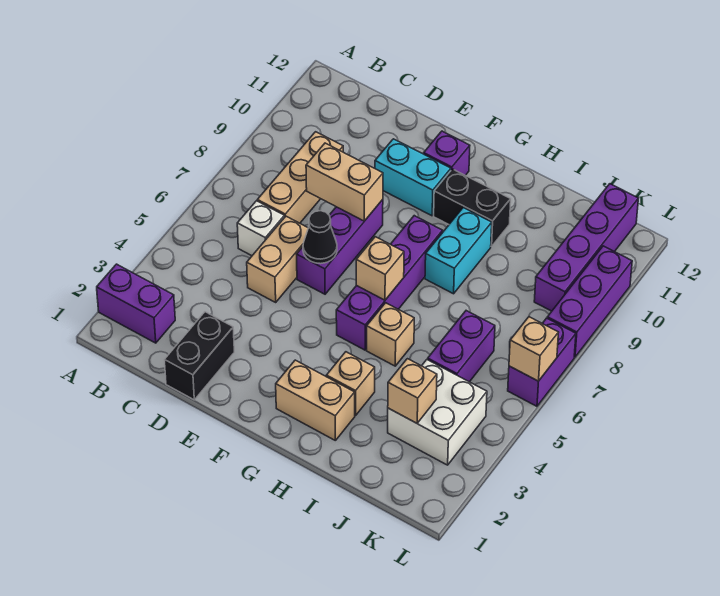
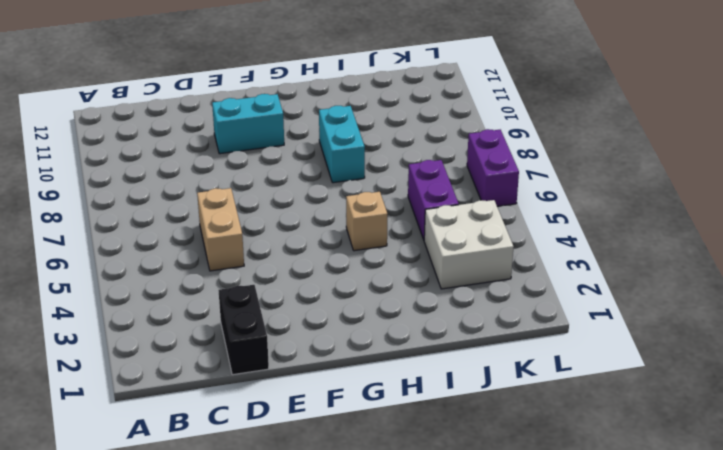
none -> purple brick A2:B2 level 1
none -> white brick C6 level 1
none -> tan brick C7:C9 level 1

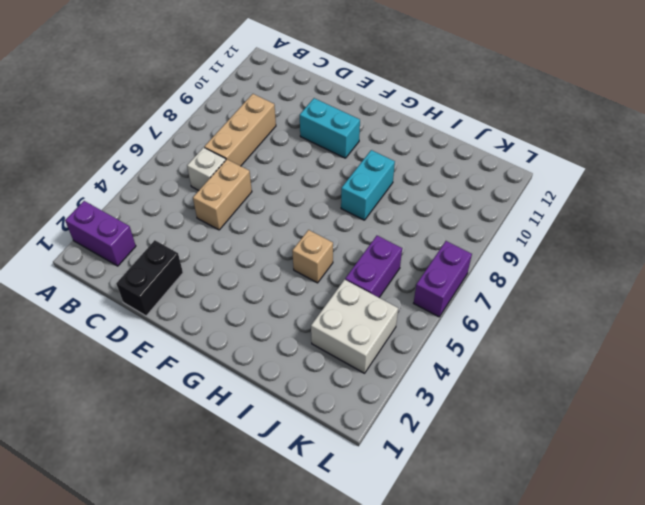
none -> purple brick E6:E8 level 1
none -> purple brick F11 level 1
none -> tan brick G2:H2 level 1

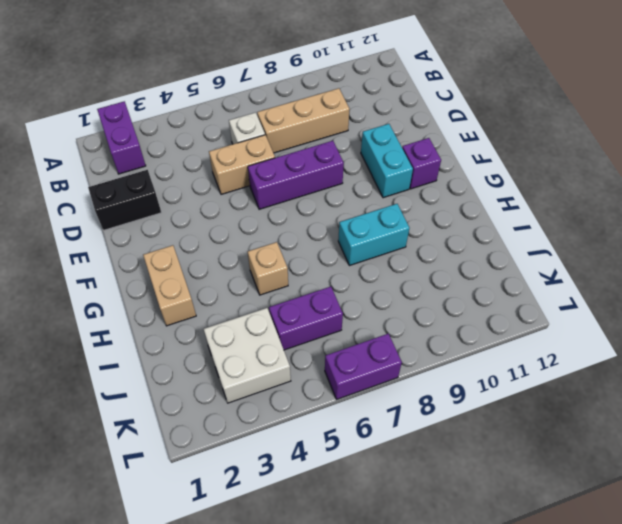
none -> purple brick G5:G8 level 1
none -> black brick G10:H10 level 1
none -> tan brick H3 level 1

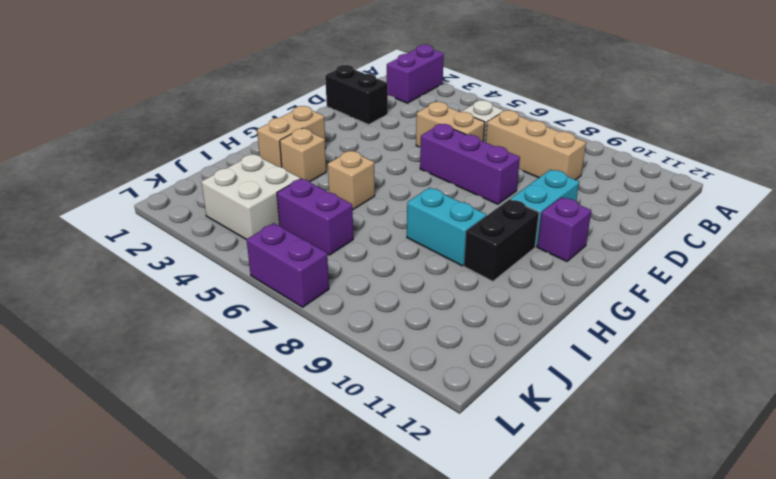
none -> purple brick G5:G8 level 1
none -> purple brick K9:K12 level 1
none -> purple brick L8:L10 level 1

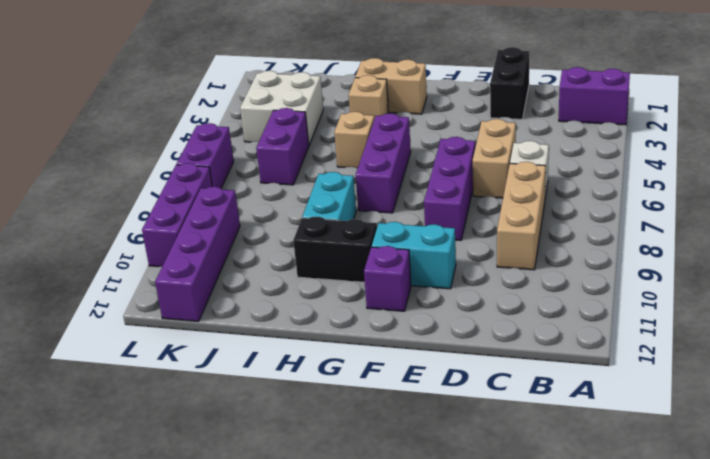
purple brick G5:G7 level 1 -> purple brick G5:G8 level 1
none -> tan brick D8:E8 level 2
none -> black cone E6 level 2
none -> tan brick G6 level 2

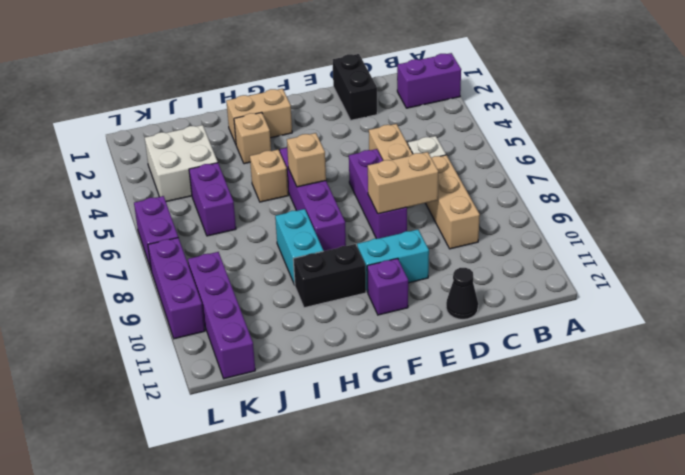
black cone D12 level 1 -> black cone E6 level 2
none -> tan brick J3 level 2
none -> tan brick L6 level 2

